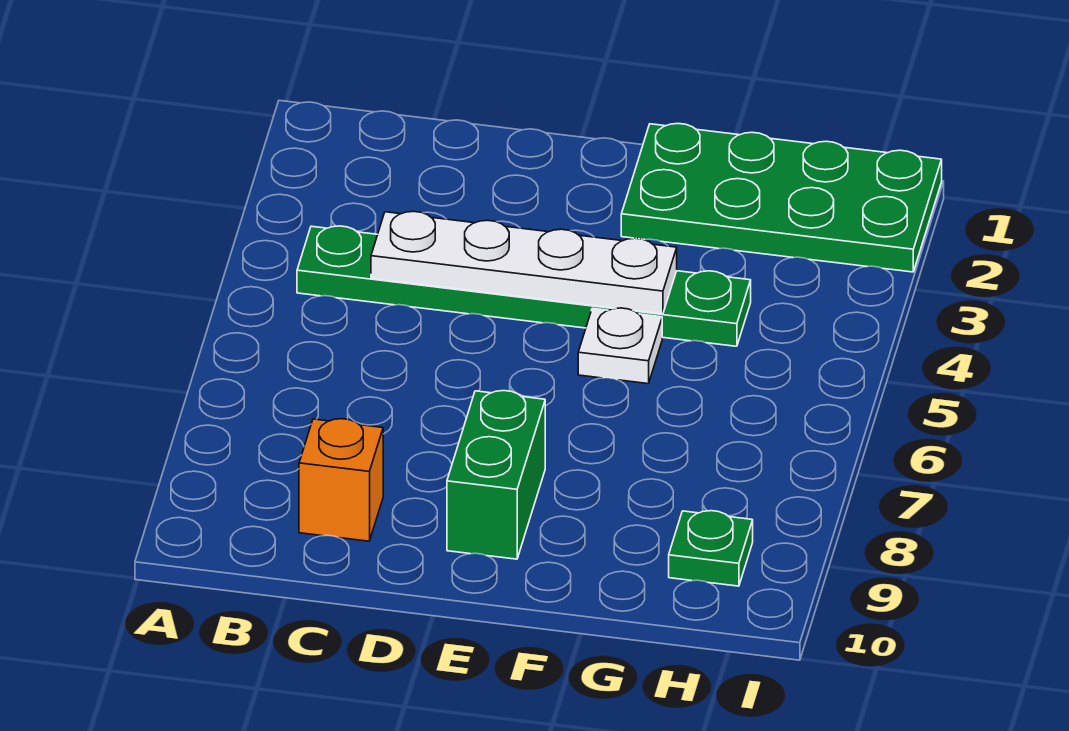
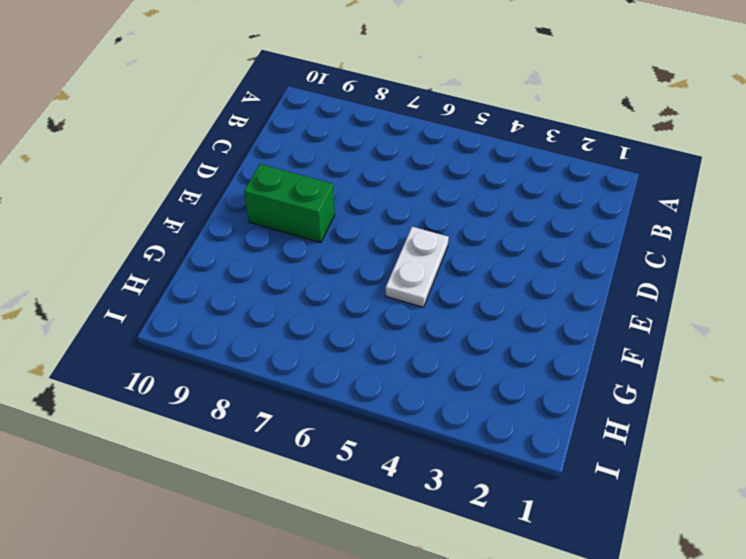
white plate E5:F5 level 1 -> white plate F5 level 1
none -> green plate B4:G4 level 1
none -> orange brick C9 level 1

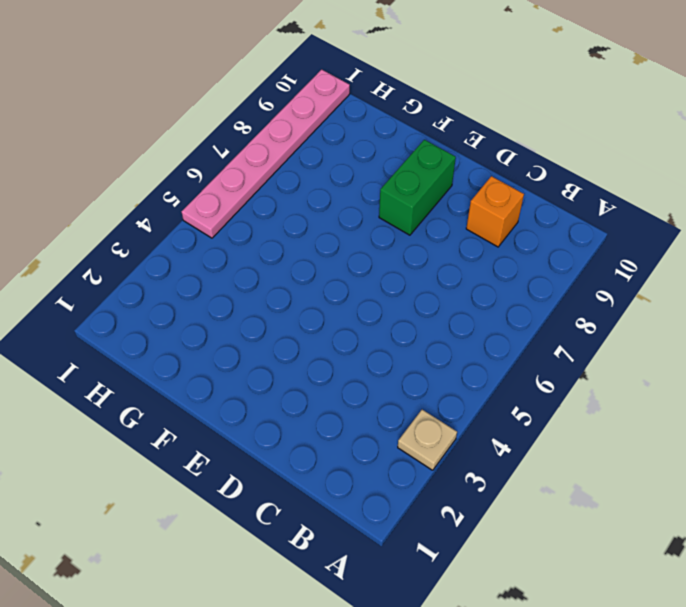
tan plate A3 level 1 -> none
pink plate I5:I10 level 1 -> none
none -> green plate B4:G4 level 1
none -> green plate F1:I2 level 1

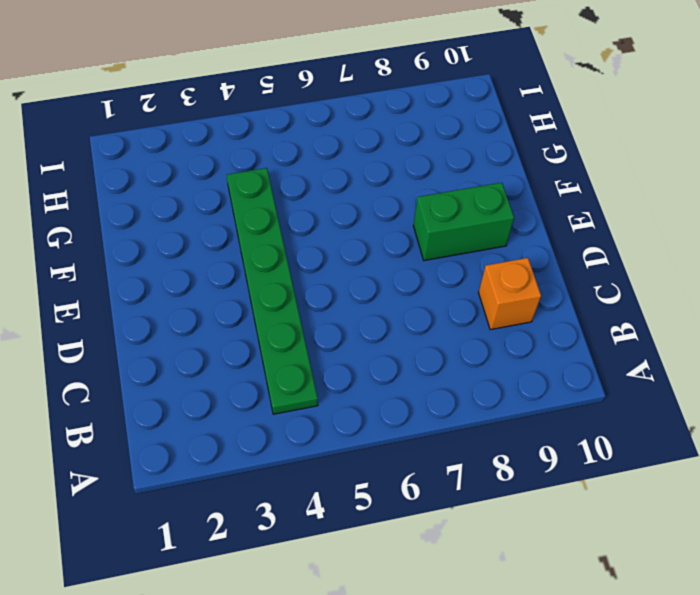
none -> green plate F1:I2 level 1
none -> white plate F5 level 1

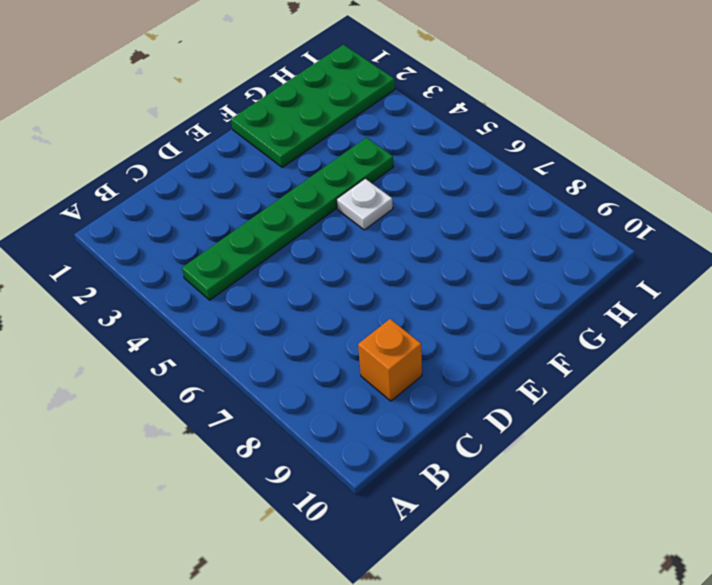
none -> green brick E8:E9 level 1
none -> green plate H9 level 1

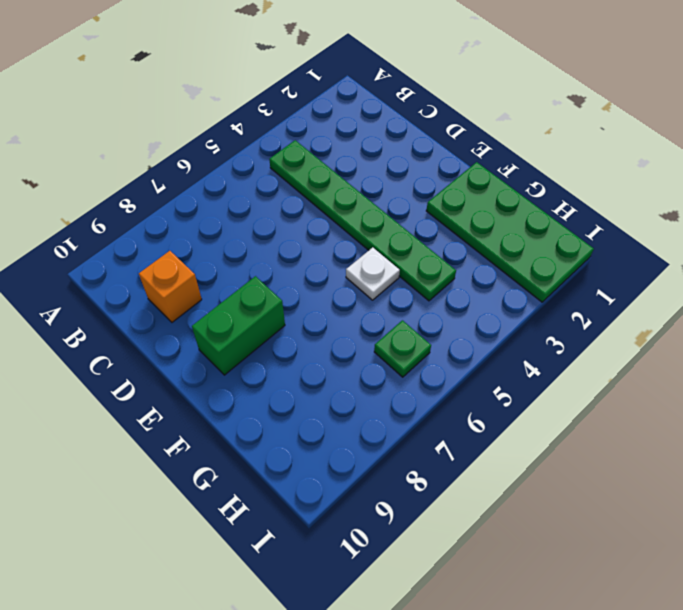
green plate H6 level 1 -> green plate H9 level 1
none -> white plate C4:F4 level 2

